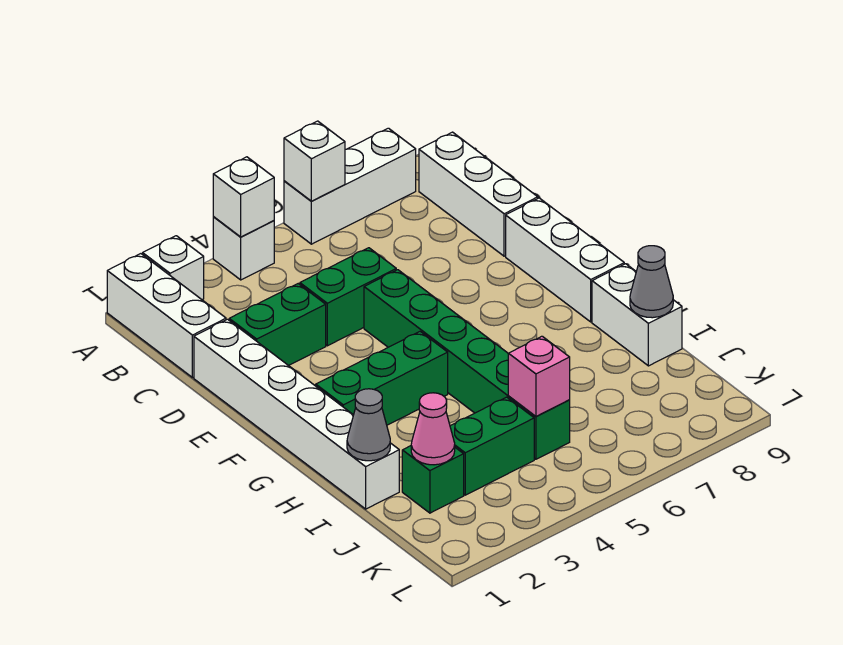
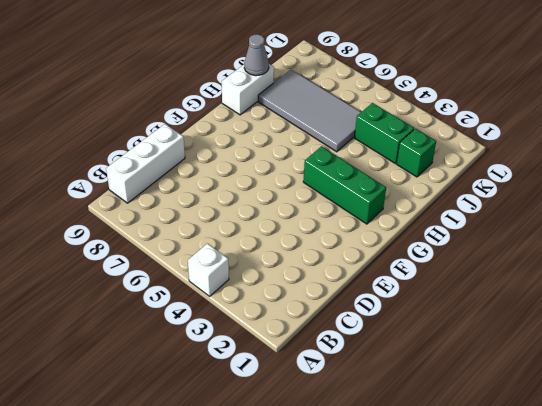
grey tile I5:J8 level 1 -> green brick E5:J5 level 1
none -> white brick A1:C1 level 1
none -> white brick A2 level 1
none -> white brick A6:A8 level 1

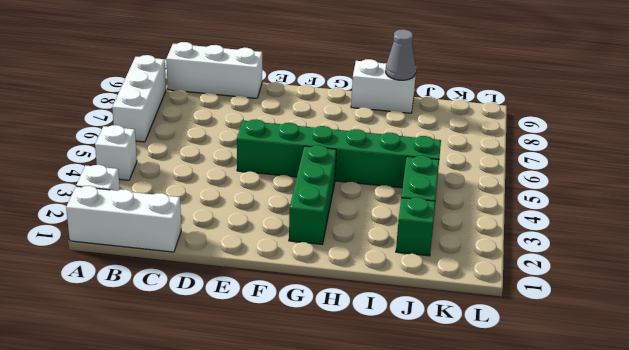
none -> white brick D1:I1 level 1
none -> green brick D2:D3 level 1
none -> green brick D4:D5 level 1

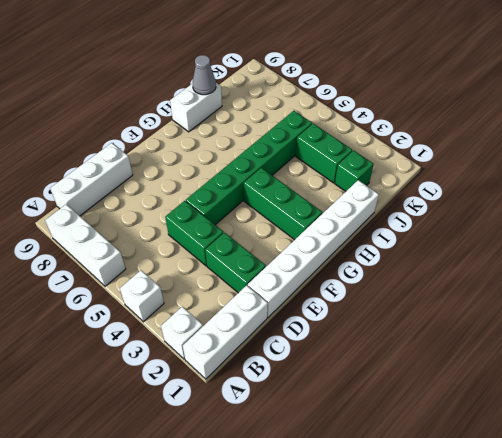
none -> white brick E9:G9 level 1
none -> white brick A4 level 2
none -> white brick A6 level 2

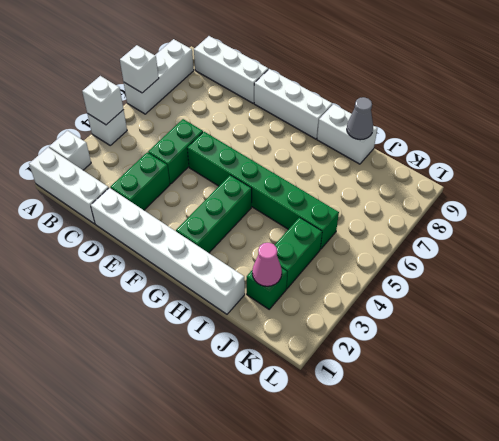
none -> grey cone I1 level 2
none -> pink brick J5 level 2

